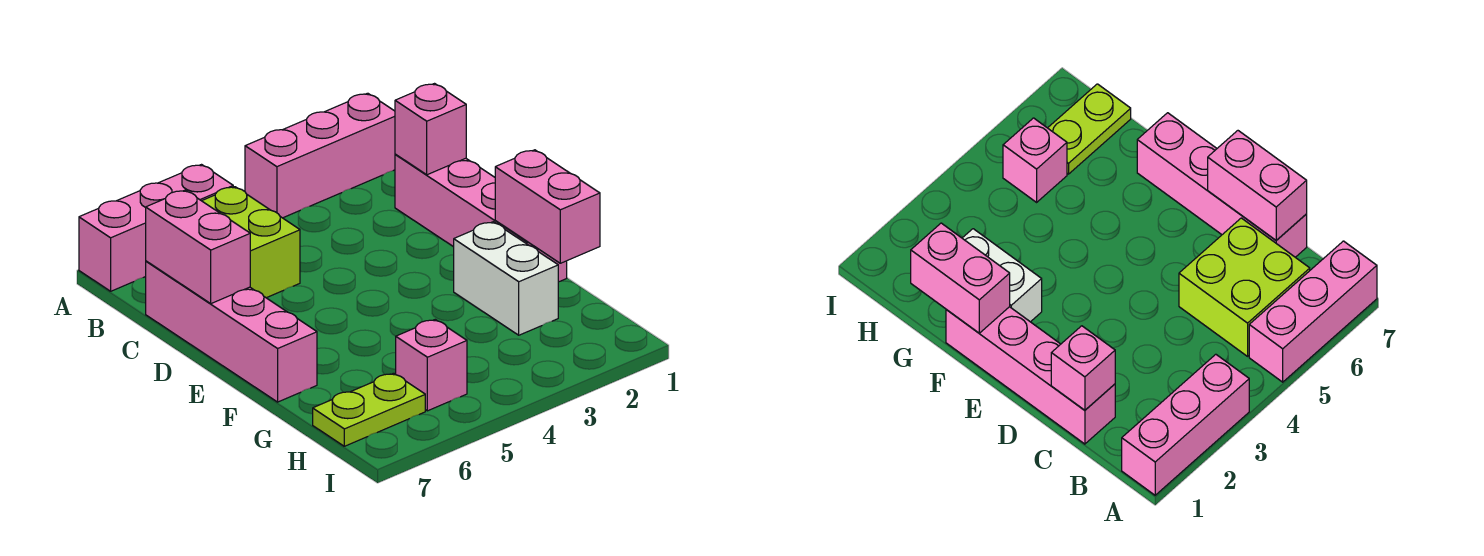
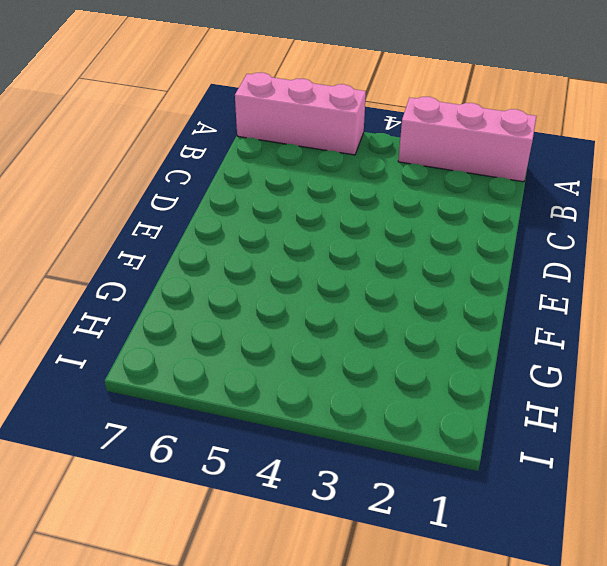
none -> lime brick B5:C6 level 1
none -> pink brick C1:F1 level 1

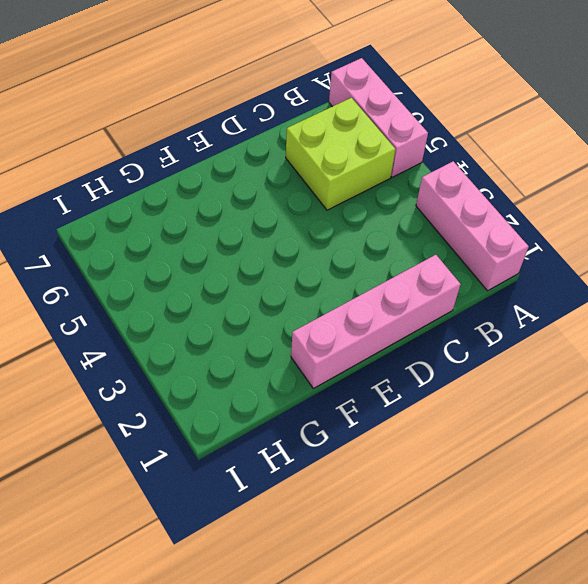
none -> pink brick C7:F7 level 1
none -> white brick F2:G2 level 1

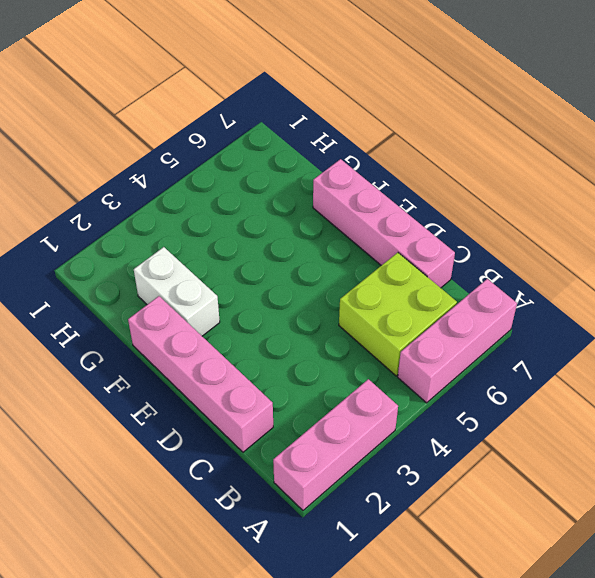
none -> pink brick H5 level 1
none -> lime plate H6:H7 level 1

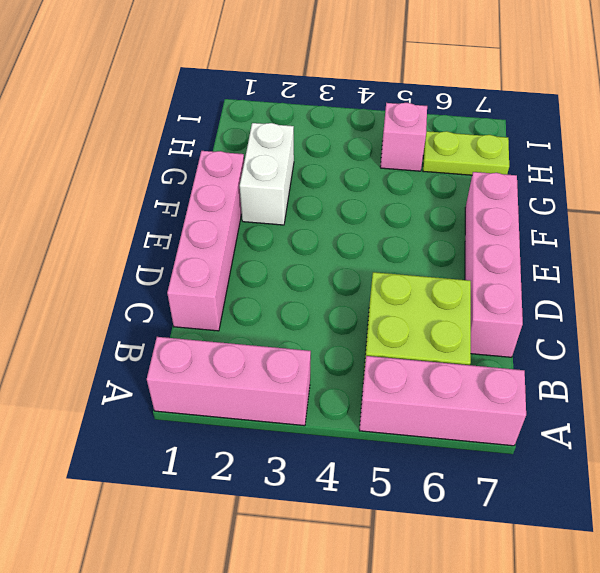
none -> pink brick C1 level 2
none -> pink brick C7:D7 level 2

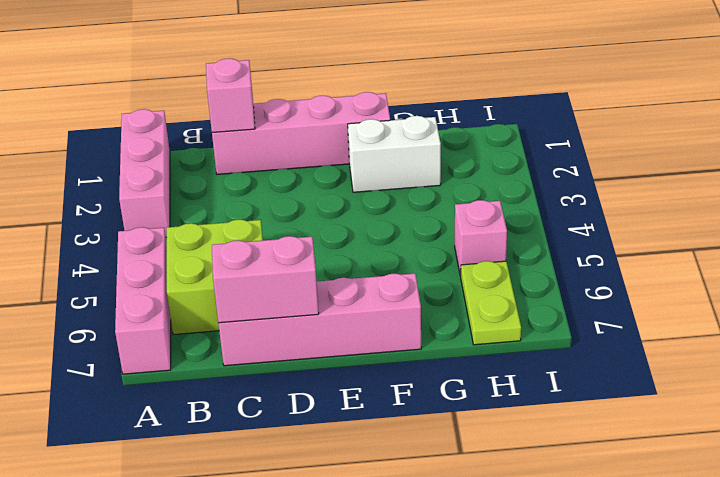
none -> pink brick F1:G1 level 2

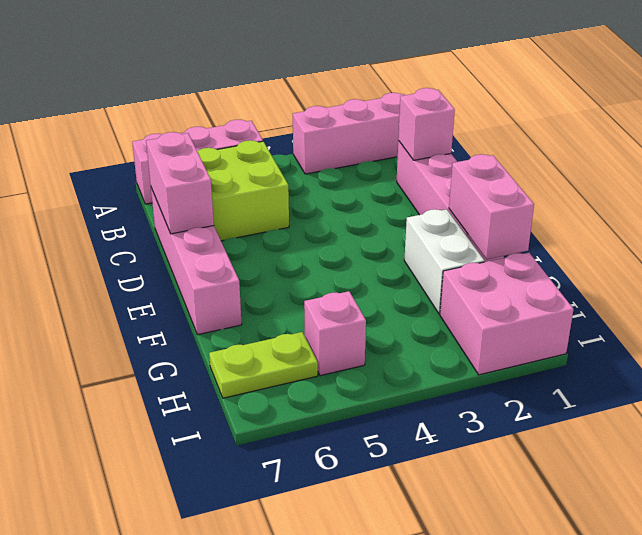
pink brick H1:I2 level 1 -> none

